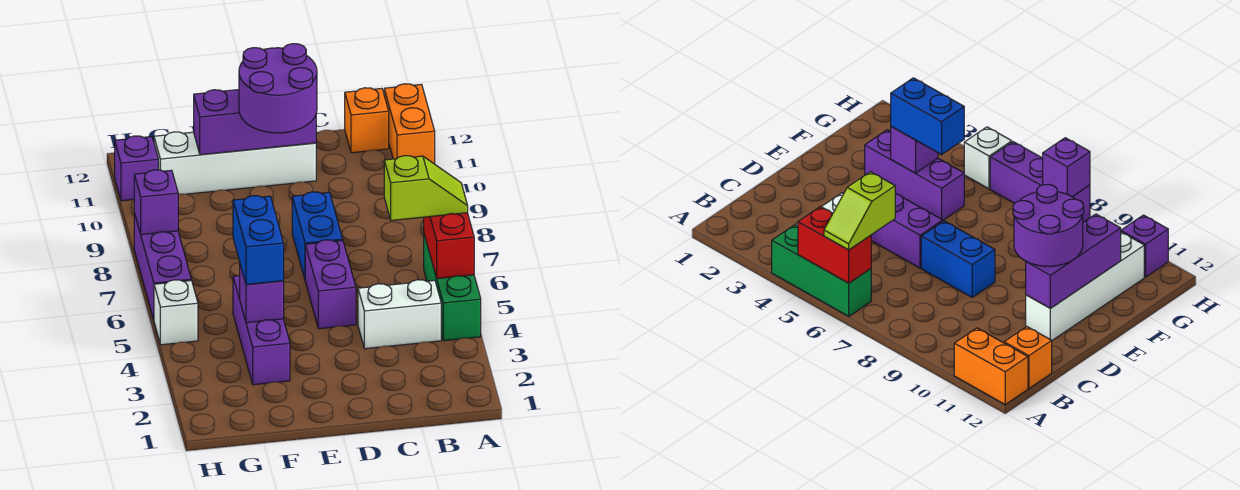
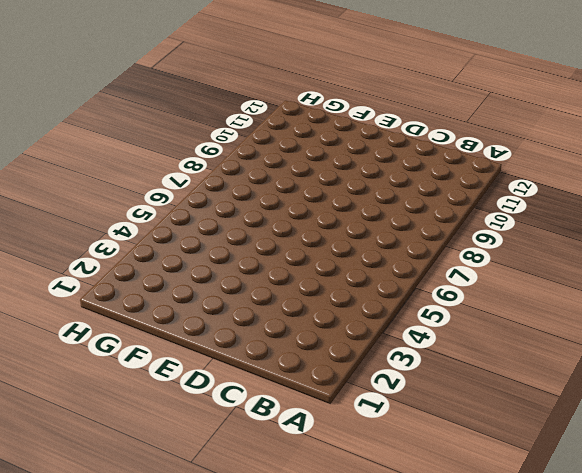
none -> green brick A4:A6 level 1
none -> orange brick A11:A12 level 1
none -> white brick B4:C4 level 1

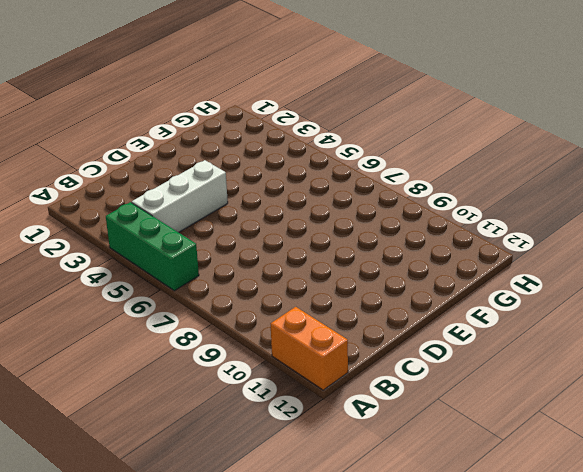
white brick B4:D4 level 1 -> white brick B4:C4 level 1
none -> orange brick B12 level 1
none -> purple brick D5:D6 level 1
none -> blue brick D7:D8 level 1

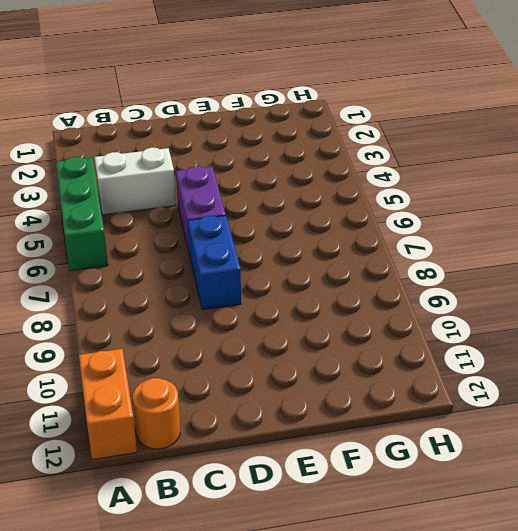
orange round brick B12 level 1 -> orange brick B12 level 1
none -> white brick D11:G11 level 1
none -> purple brick F3:F5 level 1
none -> white brick H5 level 1

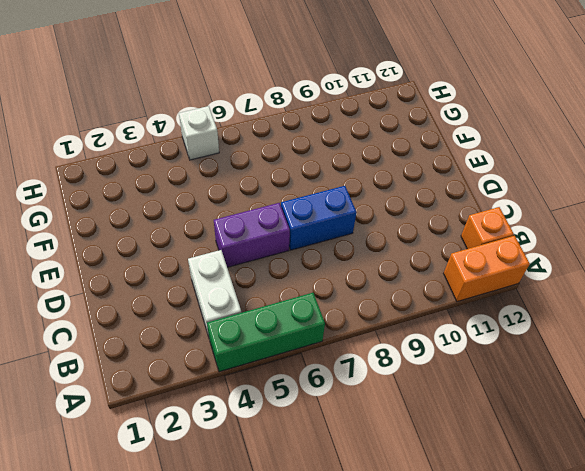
none -> white brick D11:G11 level 1
none -> purple brick F3:F5 level 1
none -> purple brick H6:H8 level 1

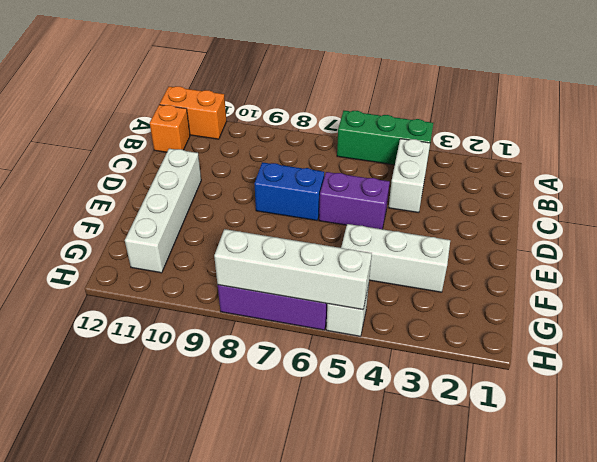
white brick F3:F5 level 1 -> purple brick F3:F5 level 1
white brick H5:H8 level 2 -> purple brick H8 level 2
none -> purple brick H11 level 1
none -> red brick A5:A6 level 2
none -> purple brick D11:F11 level 2

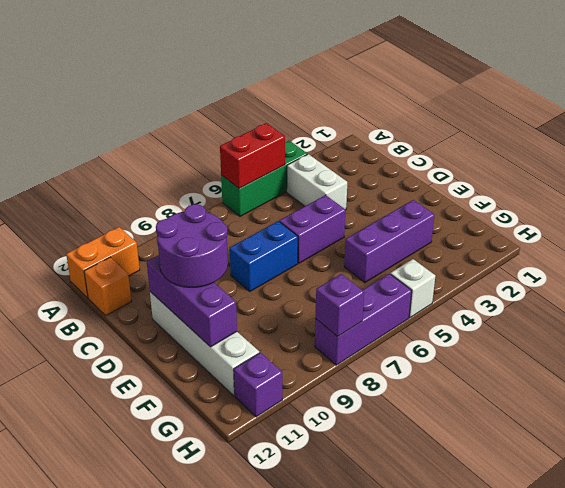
none -> purple brick F4 level 2
none -> lime slope A6:B6 level 3 top B
none -> blue brick F4:F5 level 3

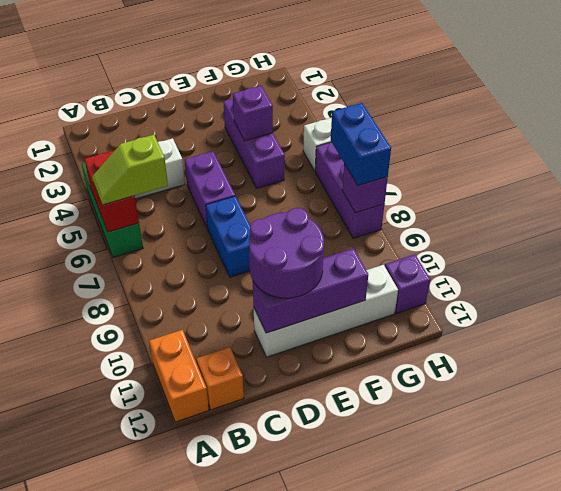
blue brick H7:H8 level 3 -> blue brick F4:F5 level 3

